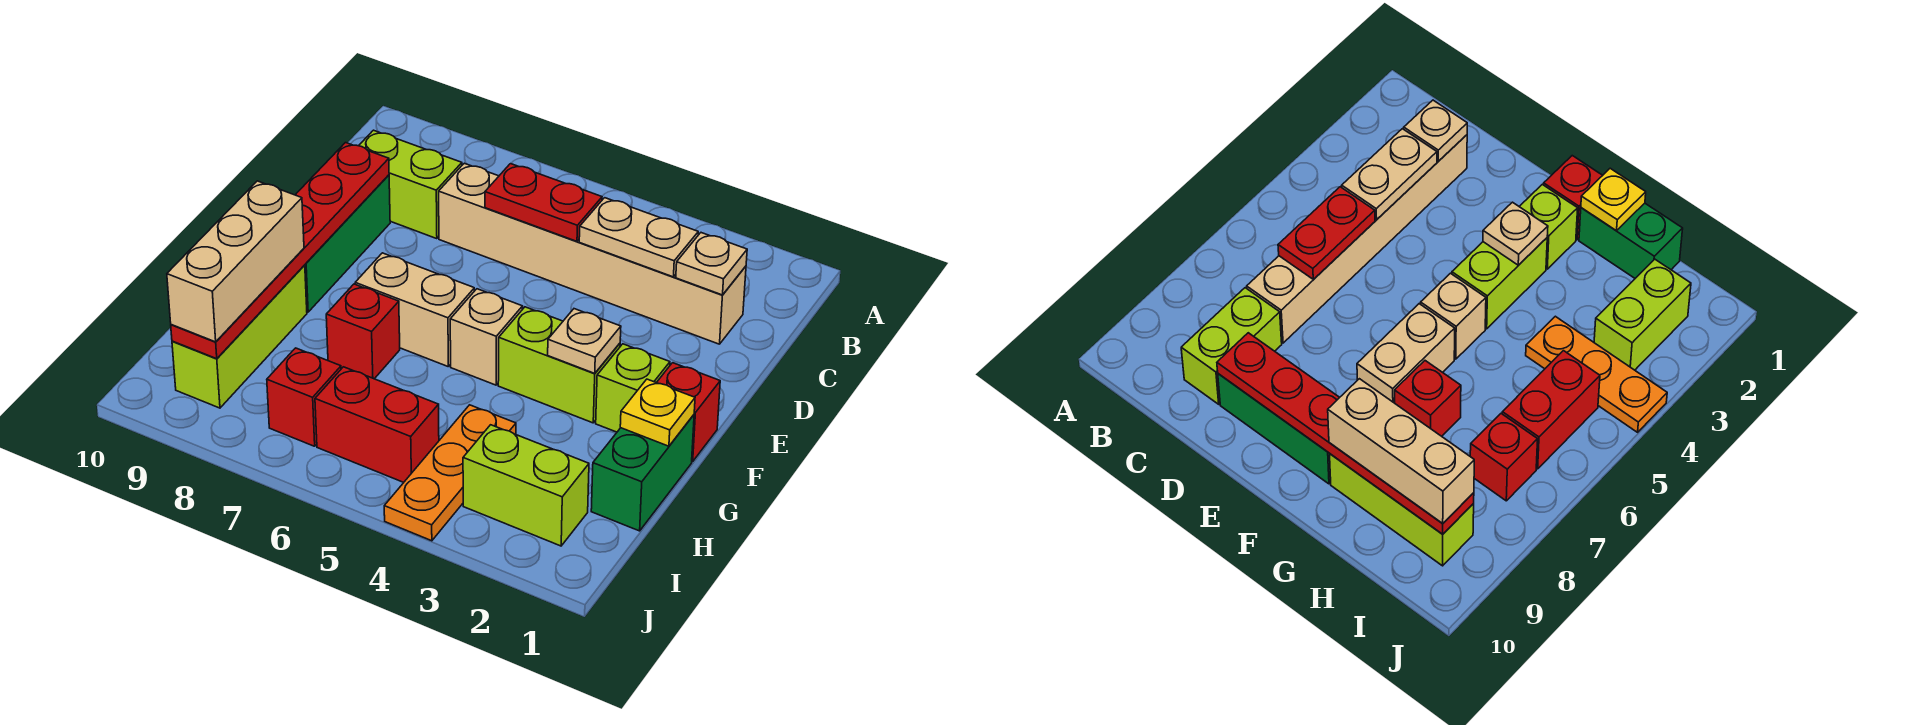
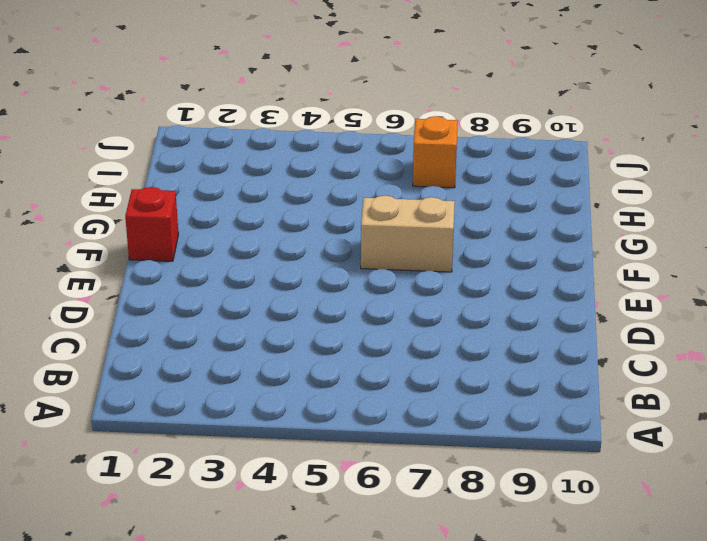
orange brick I7 level 1 -> red brick I7 level 1
none -> tan brick C2:C7 level 1
none -> lime brick C8:C9 level 1
none -> green brick D9:F9 level 1

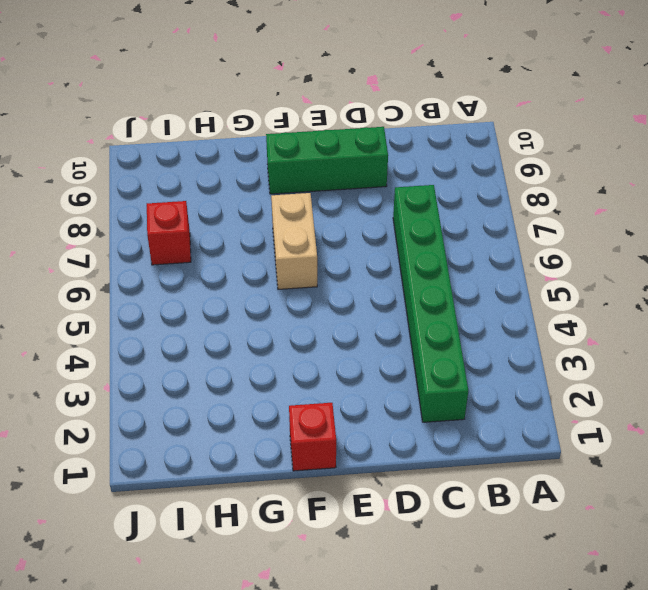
green brick C2:C7 level 1 -> tan brick C2:C7 level 1
none -> lime brick C8:C9 level 1
none -> lime brick F2 level 1
none -> lime brick F3:F4 level 1

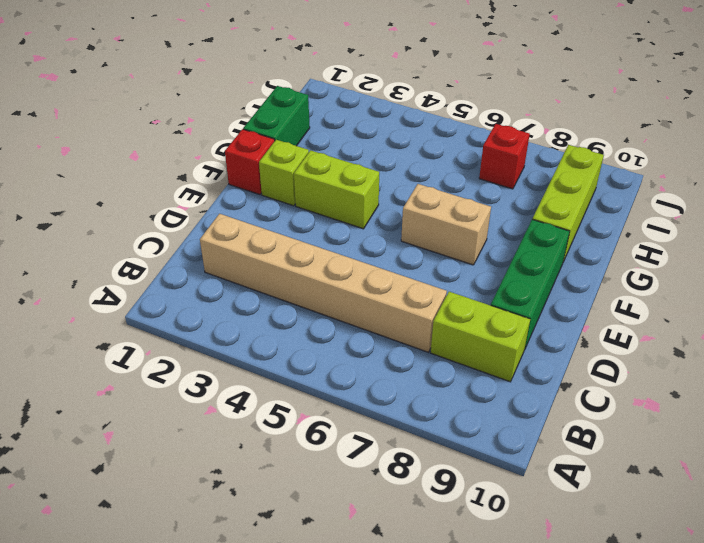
none -> tan brick F5 level 1
none -> red brick G7 level 1
none -> orange plate H4:J4 level 1

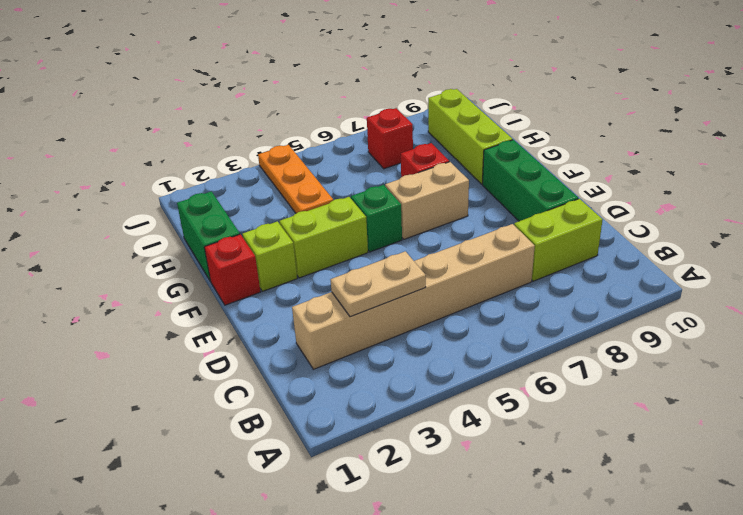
green brick F5 level 1 -> tan brick F5 level 1
none -> lime brick I2:I3 level 1
none -> red brick I5:I6 level 1
none -> tan plate C2 level 2

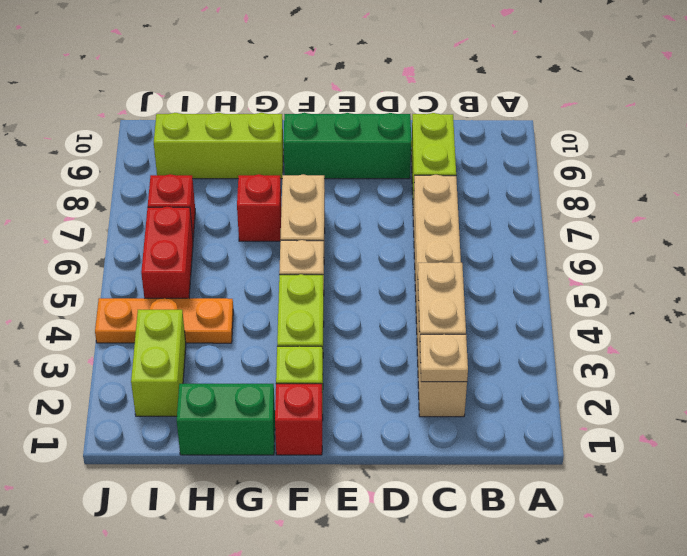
none -> red plate C5:C6 level 2
none -> red plate D9:I9 level 2
none -> tan plate F3 level 2

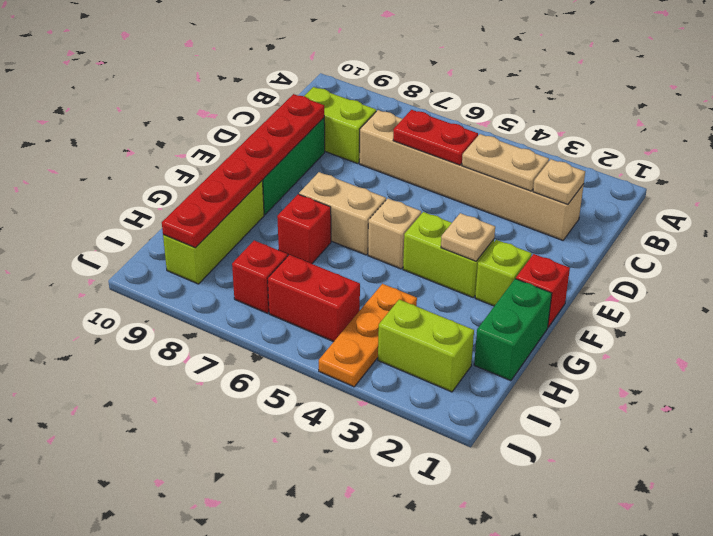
none -> yellow plate G1 level 2
none -> tan brick G9:I9 level 3

